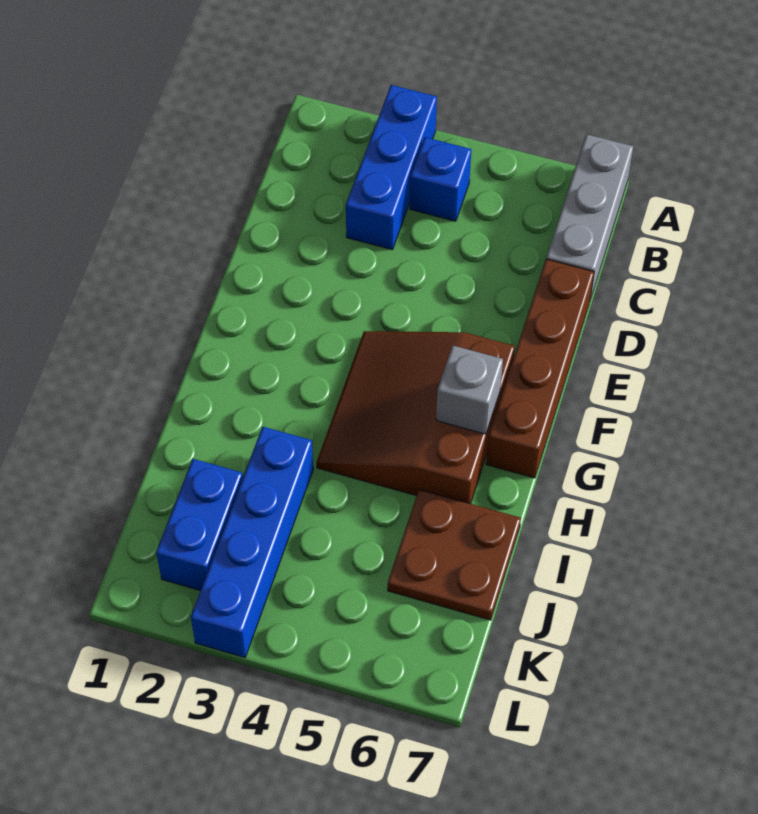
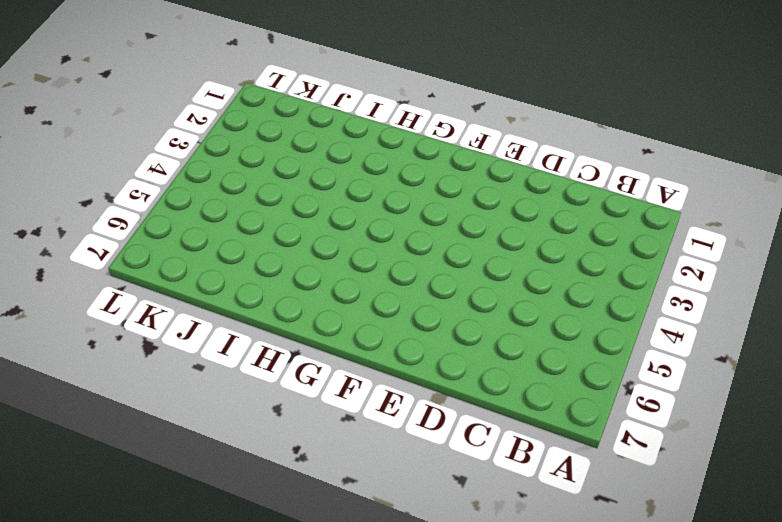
none -> blue brick A3:C3 level 1
none -> grey brick A7:C7 level 1

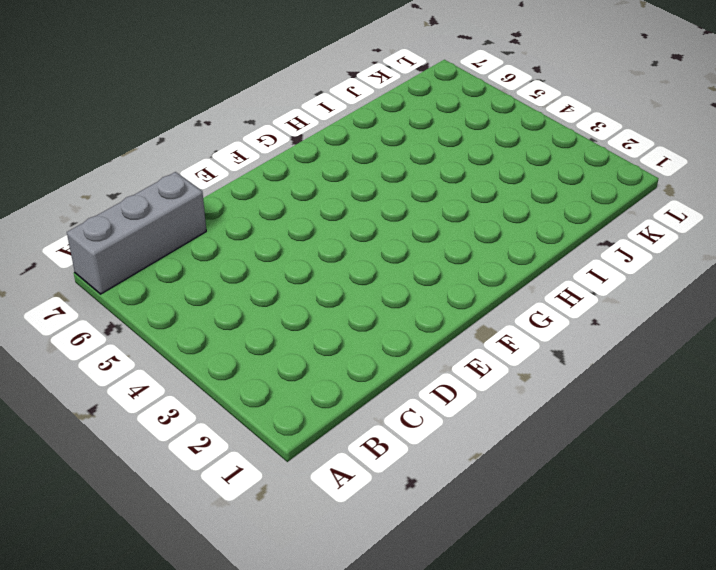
none -> blue brick A3:C3 level 1
none -> blue brick B4 level 1

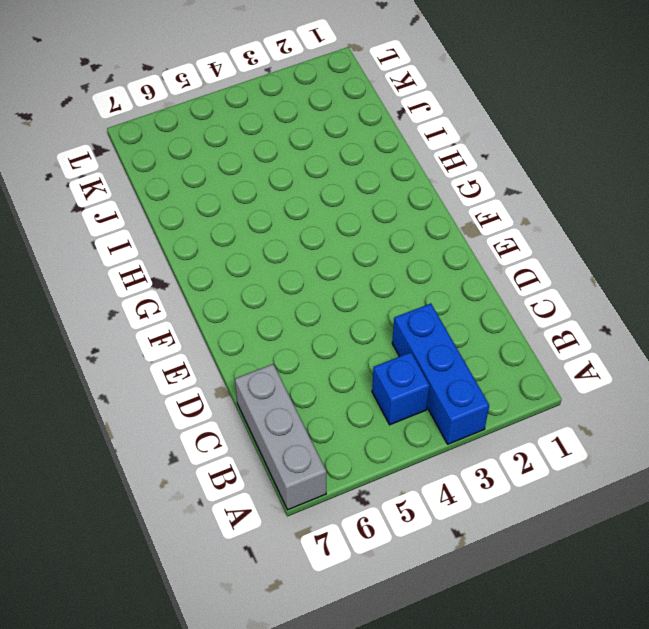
none -> brown brick D7:G7 level 1
none -> brown slope F4:H6 level 1 top 6

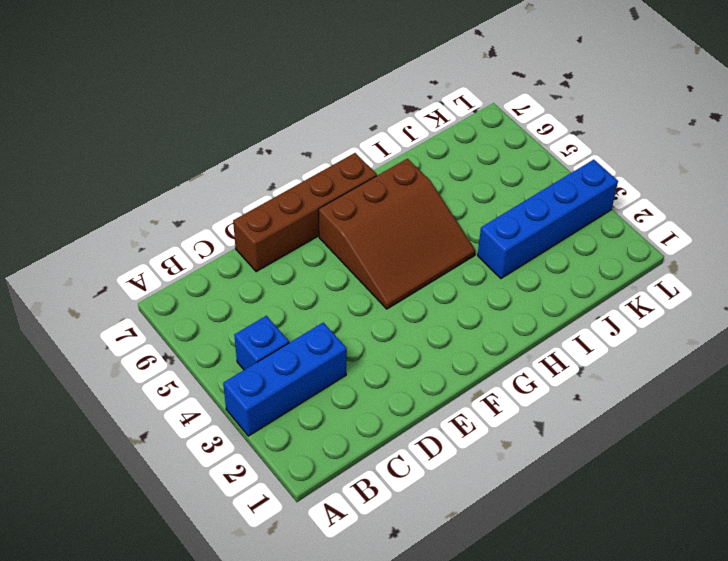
none -> grey brick A7:C7 level 1
none -> brown plate I6:J7 level 1

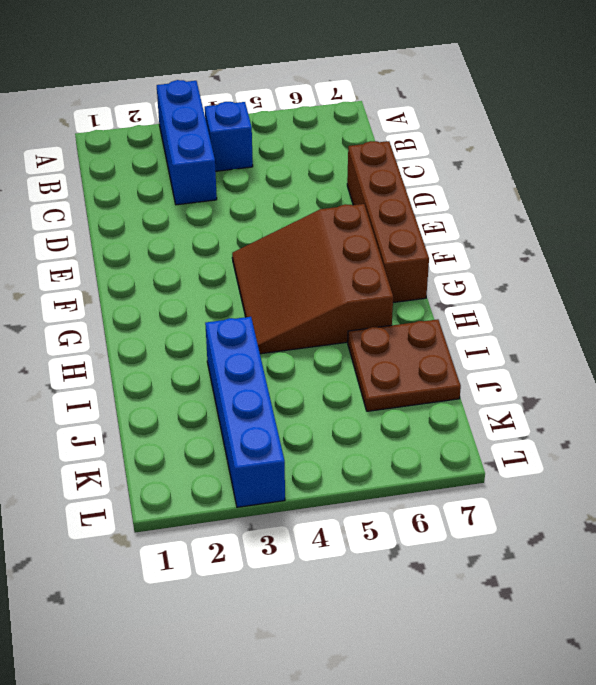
none -> grey brick A7:C7 level 1
none -> blue brick J2:K2 level 1

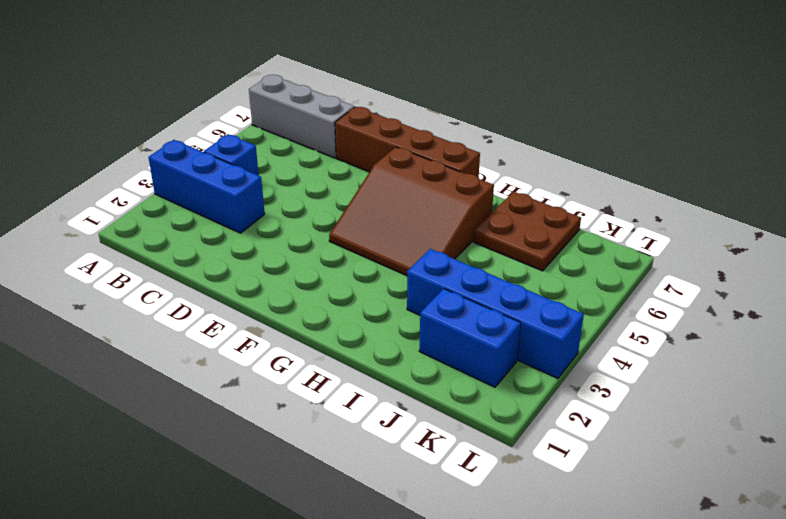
none -> grey brick G6 level 2

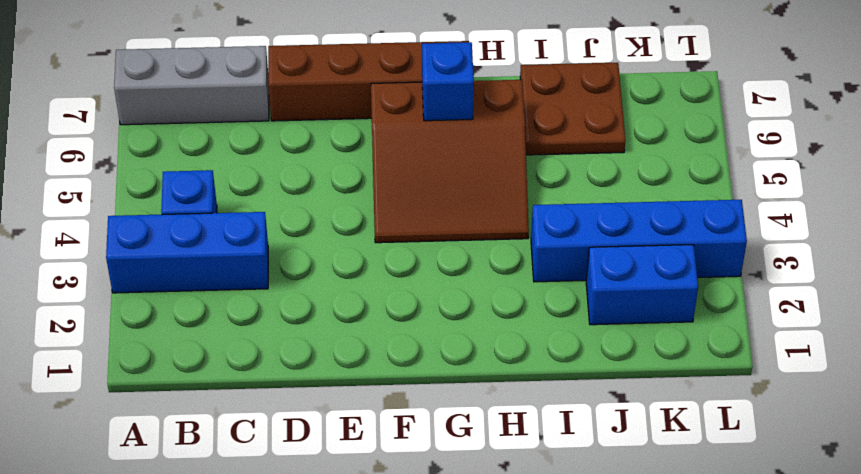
blue brick G6 level 2 -> grey brick G6 level 2

